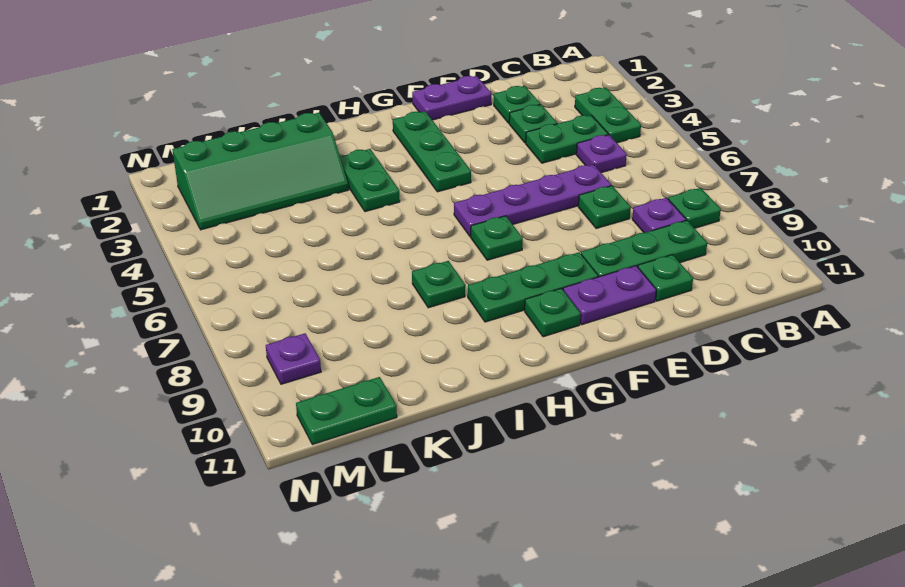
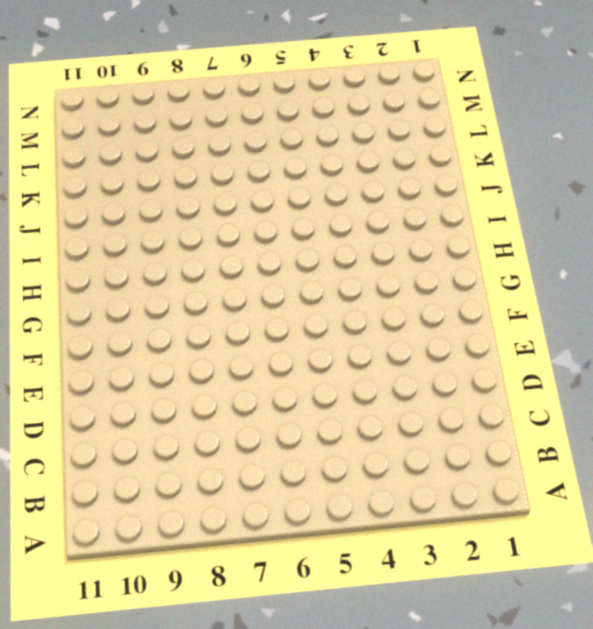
none -> green plate B3:B4 level 1
none -> green plate B8 level 1
none -> green plate C4:D4 level 1

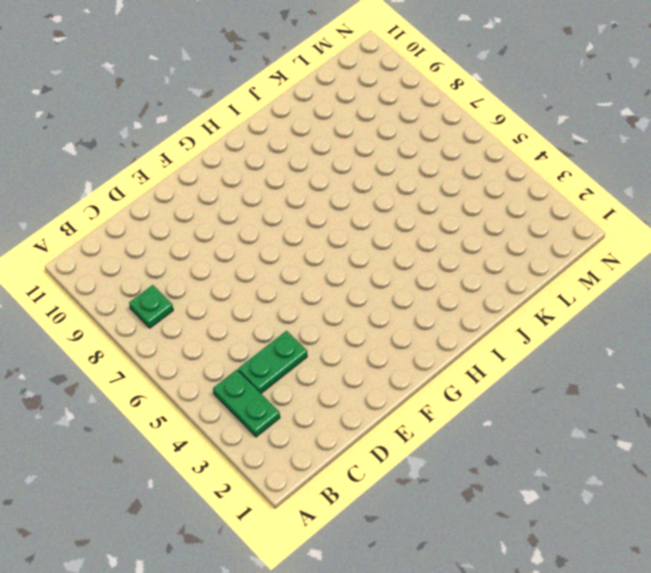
none -> purple plate C5 level 1
none -> purple plate C8 level 1
none -> green plate C9:E9 level 1

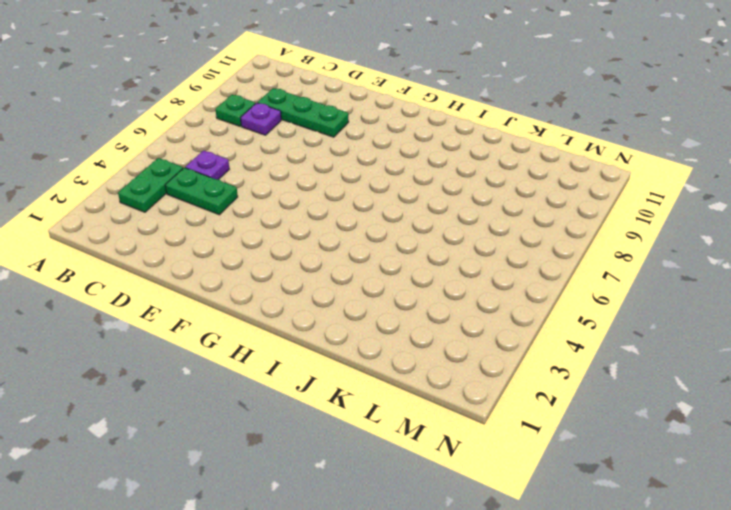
none -> green plate D2 level 1
none -> green plate D3 level 1
none -> purple plate D6:G6 level 1

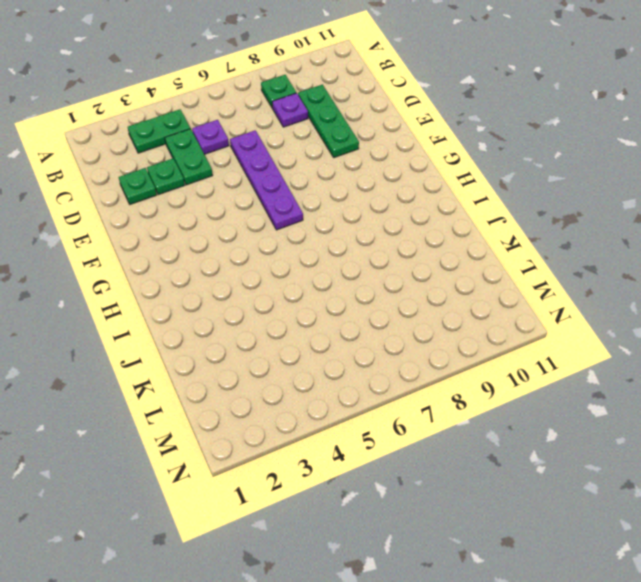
none -> green plate D7 level 1
none -> green plate D10 level 1
none -> purple plate E1:F1 level 1

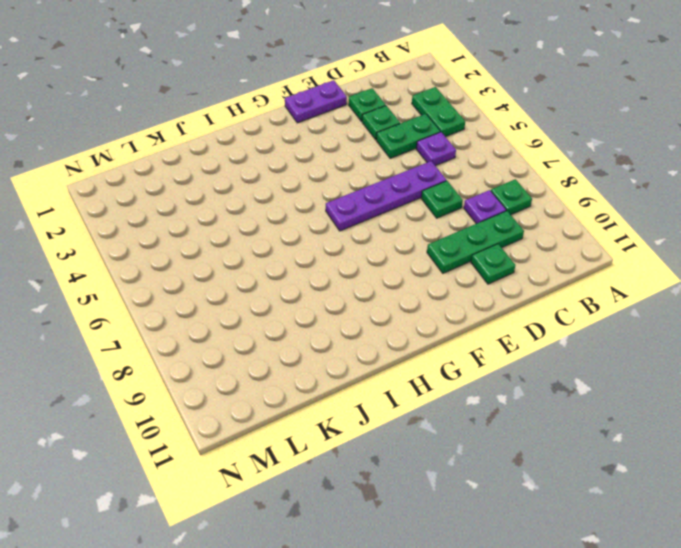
none -> purple plate E10:F10 level 1
none -> green plate F9:H9 level 1
none -> green plate G2:G4 level 1

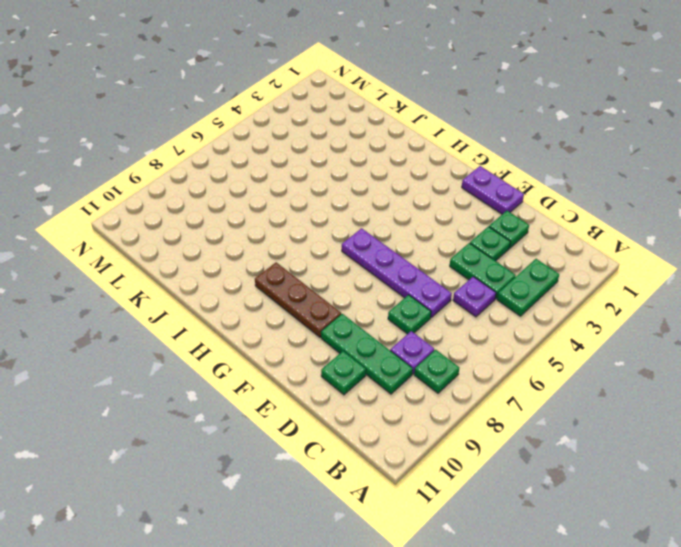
brown plate F9:H9 level 1 -> green plate F9:H9 level 1
none -> purple plate E10:F10 level 1
none -> green plate G2:G4 level 1
none -> green plate G7 level 1

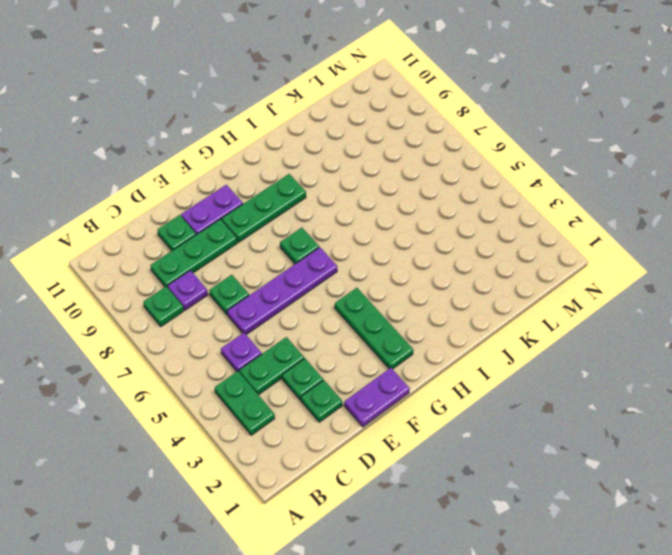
none -> green plate G10 level 1
none -> green plate I3:I4 level 1
none -> green plate I8 level 1

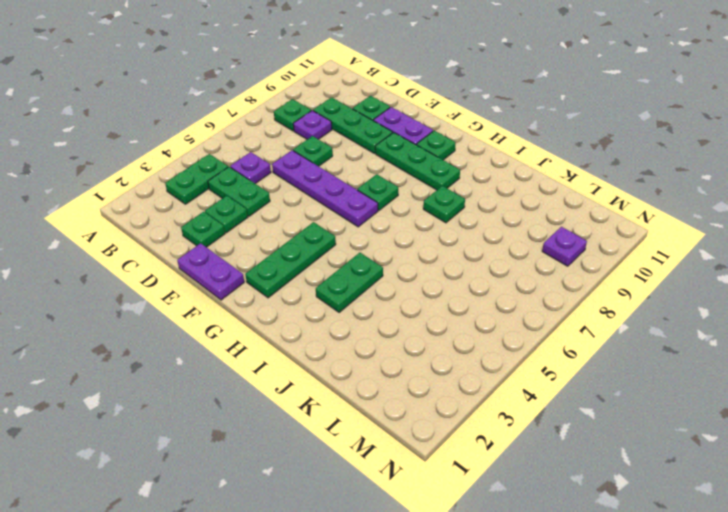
none -> green slope J2:M3 level 1 top 2
none -> green plate L11:M11 level 1

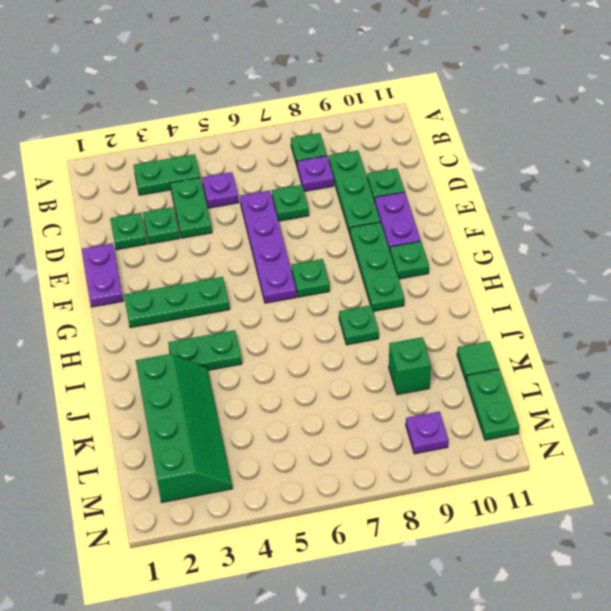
green brick K9 level 1 -> none
green tile K11 level 1 -> none

